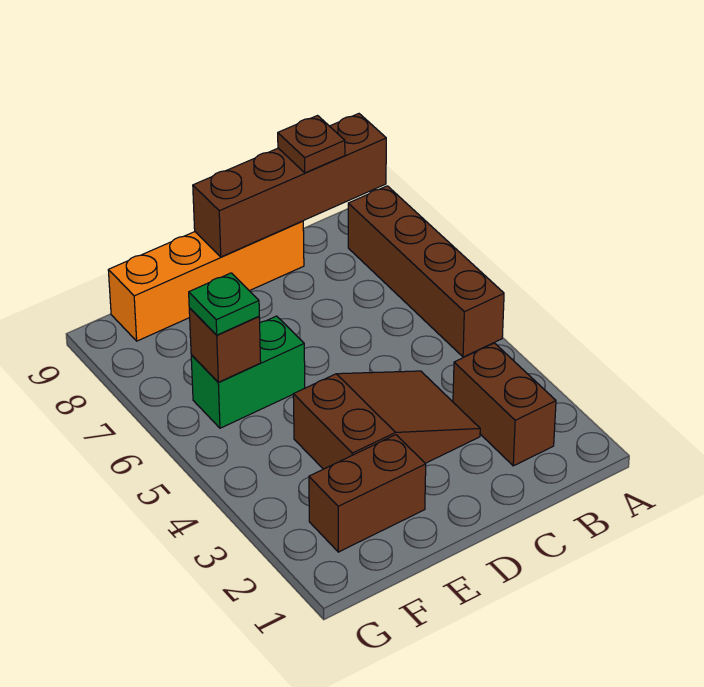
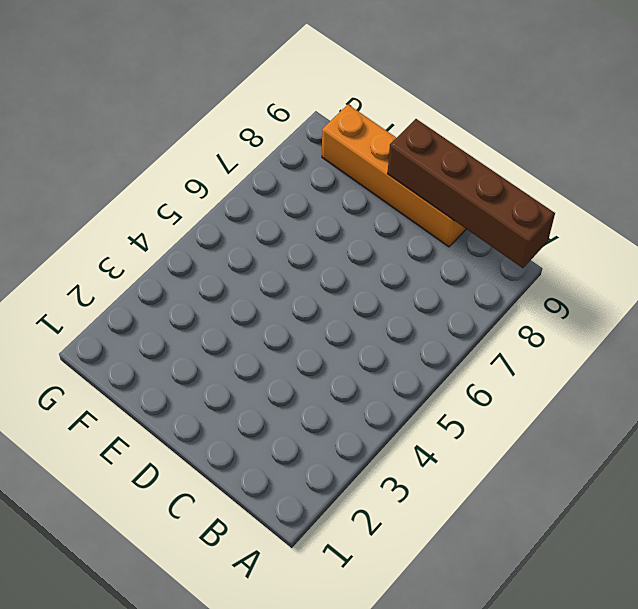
none -> brown brick A5:A8 level 1
none -> brown brick B2:B3 level 1

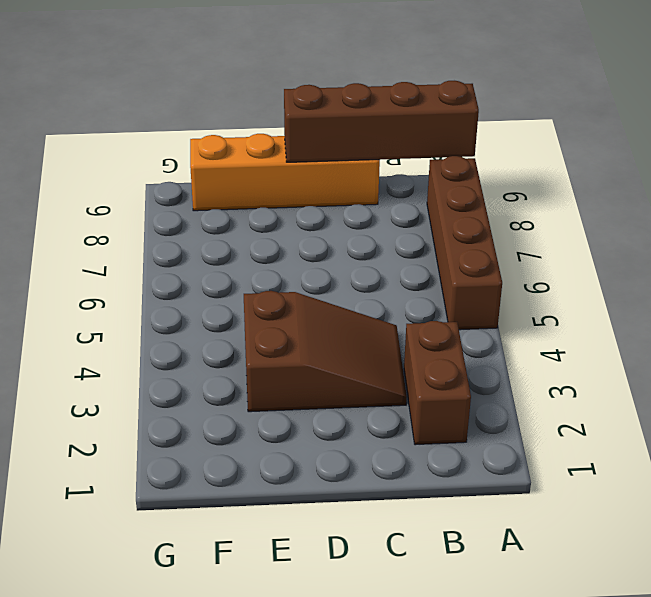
none -> brown brick E2:F2 level 1
none -> green brick E6:F6 level 1

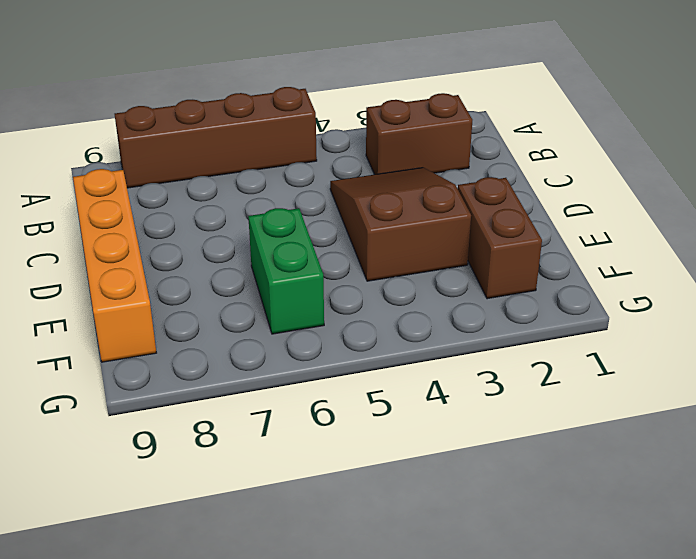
none -> brown brick A9:D9 level 2
none -> brown brick F6 level 2

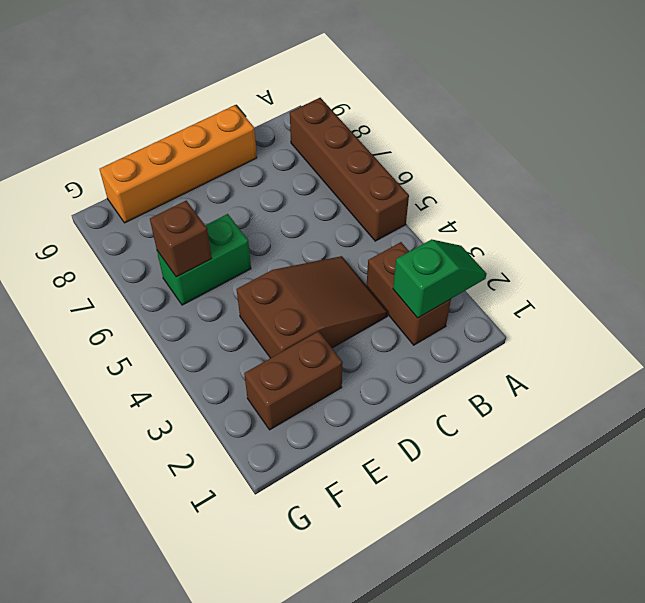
green slope A2:B2 level 2 top B -> none
none -> brown brick A9:D9 level 2
none -> brown plate B9 level 3

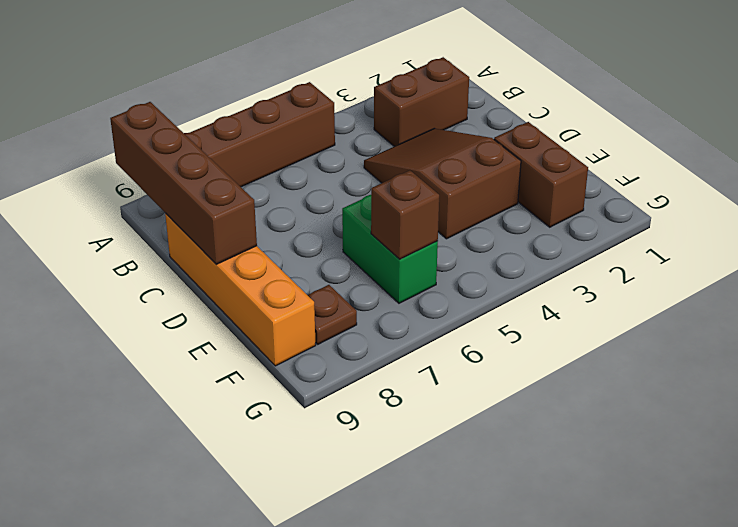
brown plate F8 level 1 -> brown plate B9 level 3
none -> green plate F6 level 3

